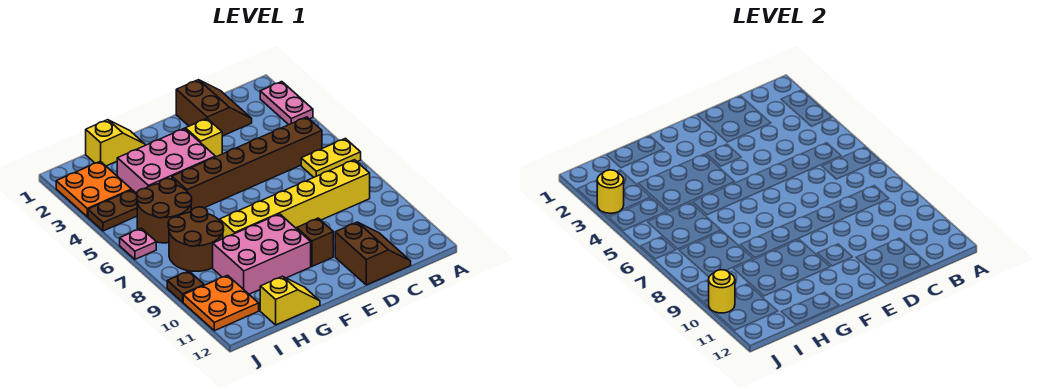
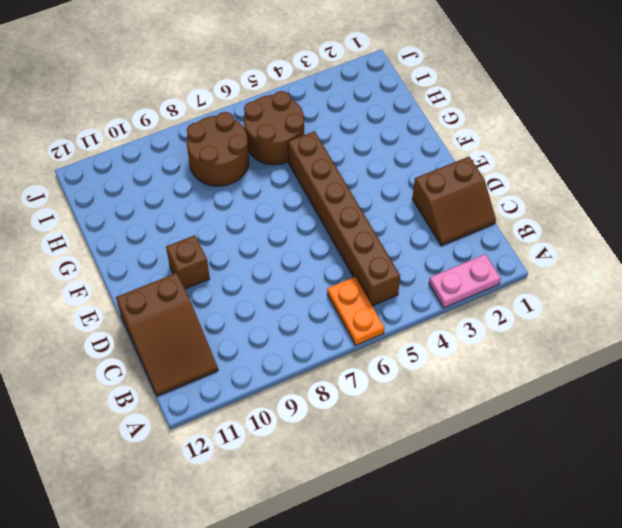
orange plate A6:B6 level 1 -> yellow plate A6:B6 level 1
brown slope B11:D12 level 1 top D -> brown slope C11:D12 level 1 top D
none -> yellow brick B8:G8 level 1
none -> yellow brick E3 level 1
none -> pink brick F3:H4 level 1

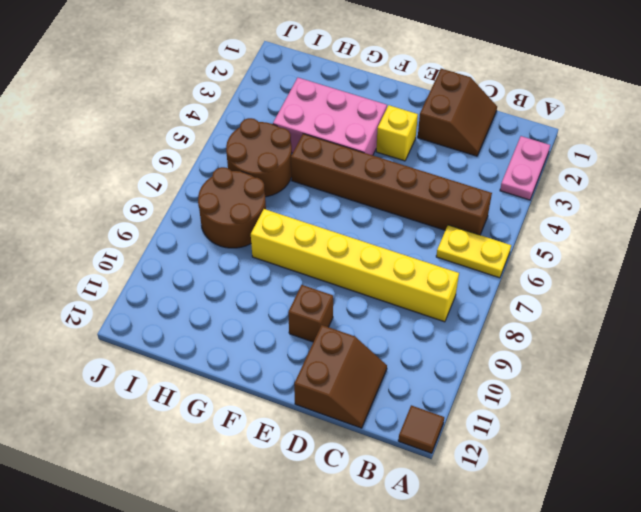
brown tile A12 level 1 -> none
none -> pink brick F9:H10 level 1
none -> yellow slope G1:H1 level 1 top H
none -> yellow slope G12:H12 level 1 top H

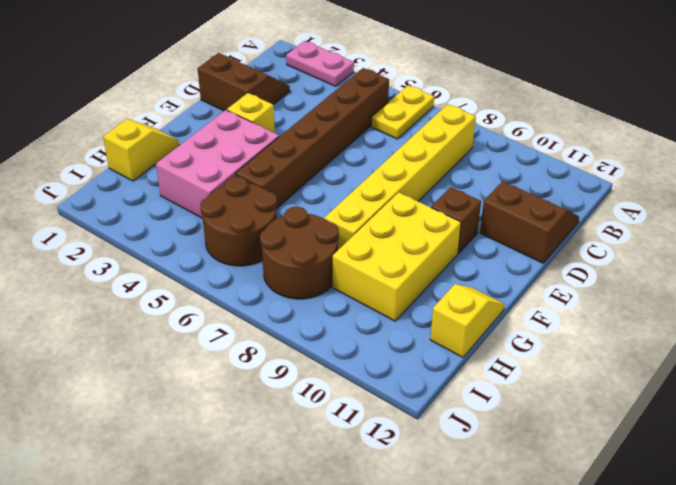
yellow brick F9:H10 level 1 -> pink brick F9:H10 level 1
none -> orange plate I2:J3 level 1
none -> brown plate I4:J4 level 1
none -> orange plate I10:J11 level 1

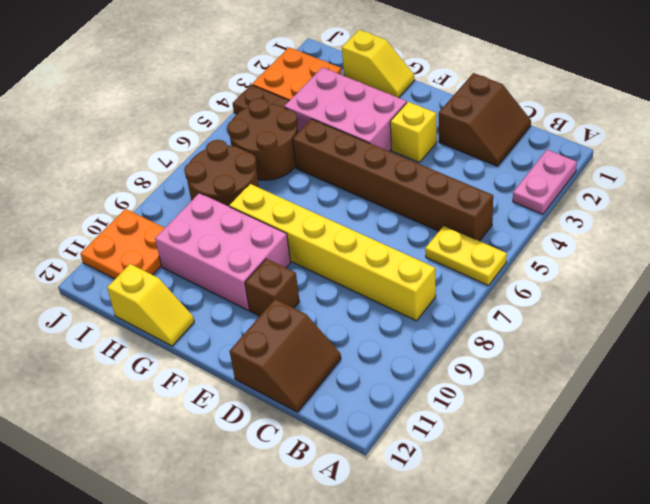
none -> pink plate J6 level 1
none -> brown plate J9 level 1
none -> yellow round brick J3 level 2

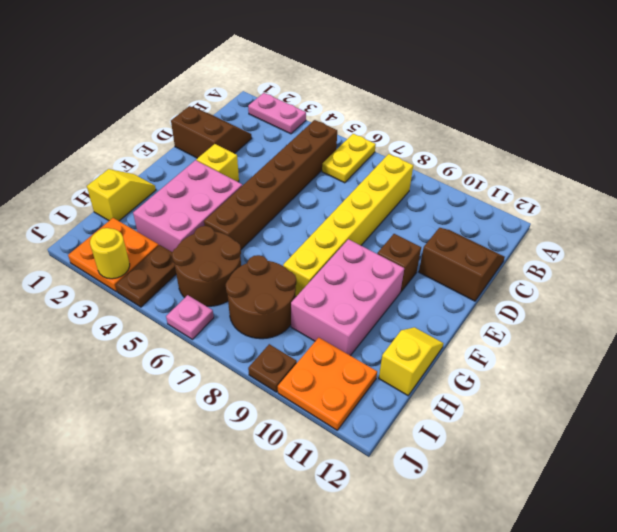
none -> yellow round brick J10 level 2

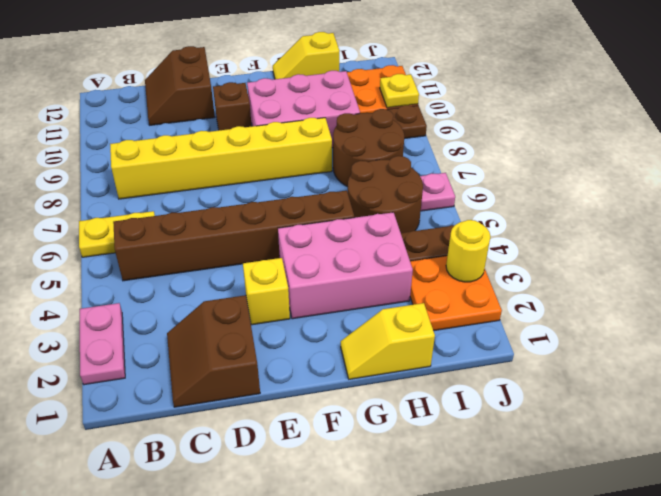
yellow plate J10 level 2 -> yellow round brick J10 level 2

